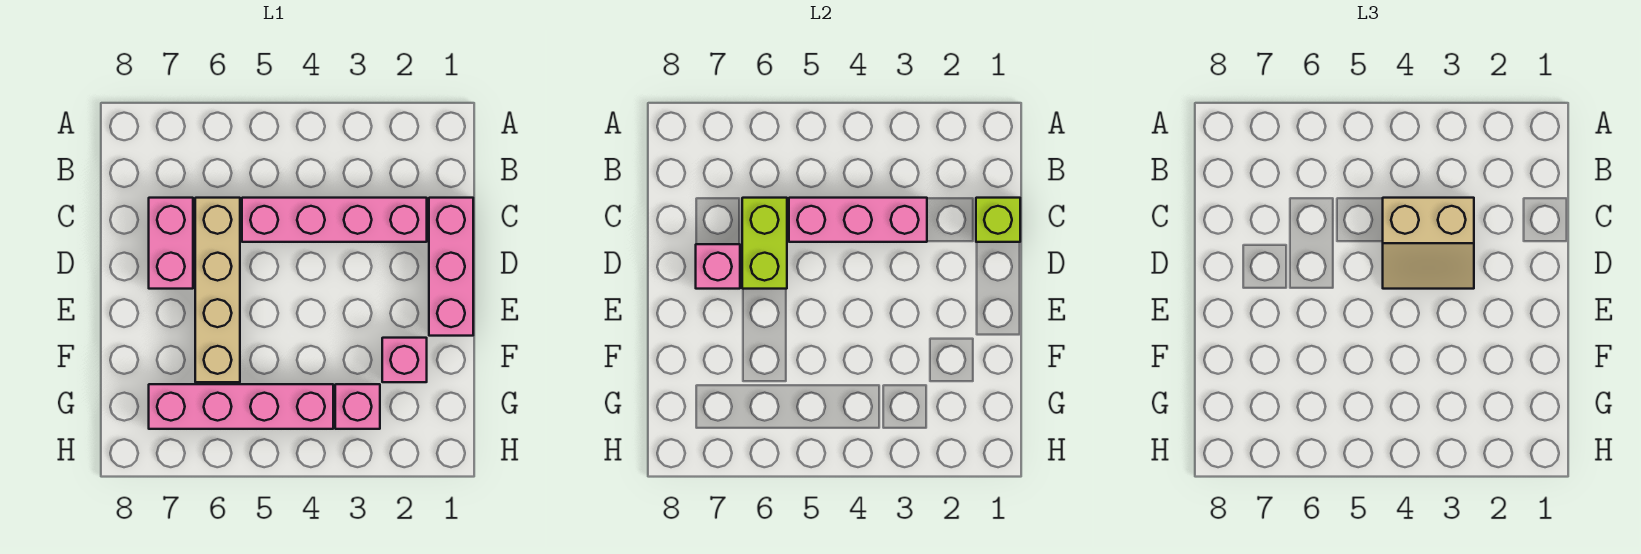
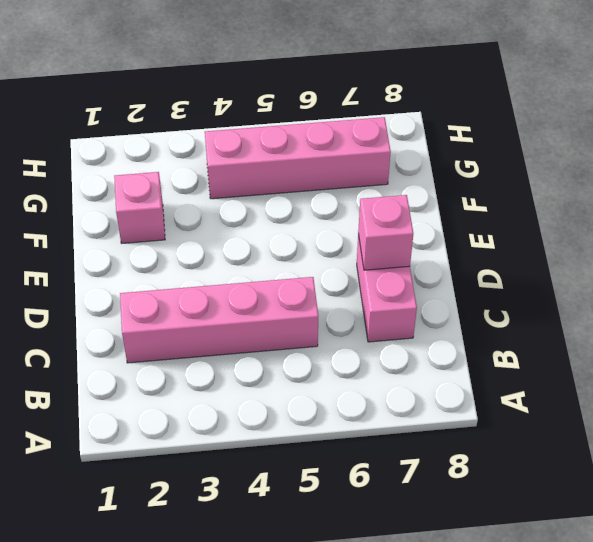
none -> pink brick C1:E1 level 1
none -> tan brick C6:F6 level 1
none -> pink brick G3 level 1

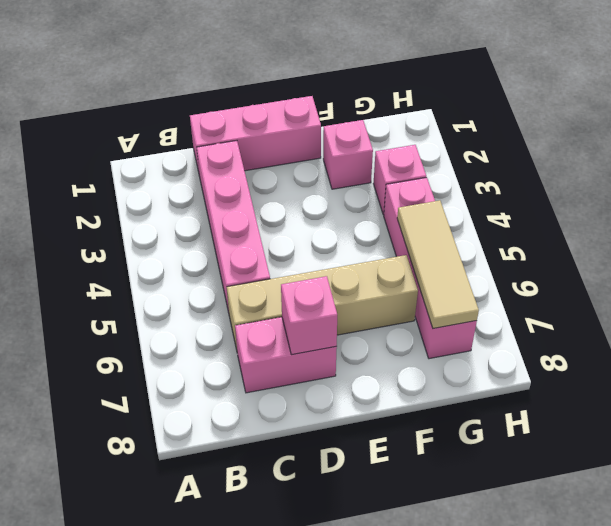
tan tile G5:G7 level 2 -> none
none -> lime brick C1 level 2
none -> pink brick C3:C5 level 2
none -> lime brick C6:D6 level 2

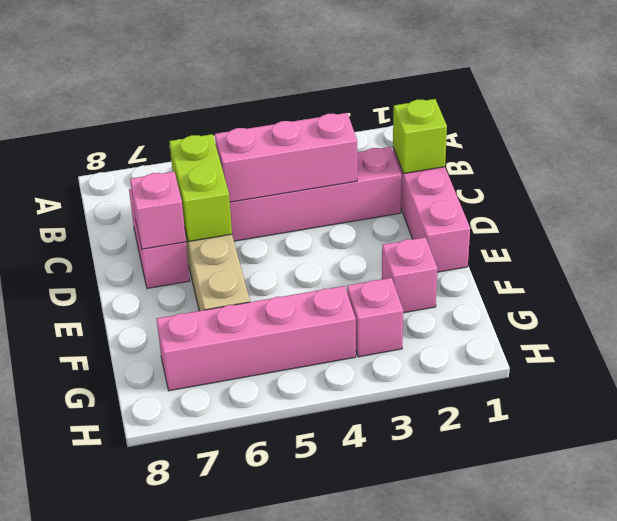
none -> tan slope C3:D4 level 3 top C

